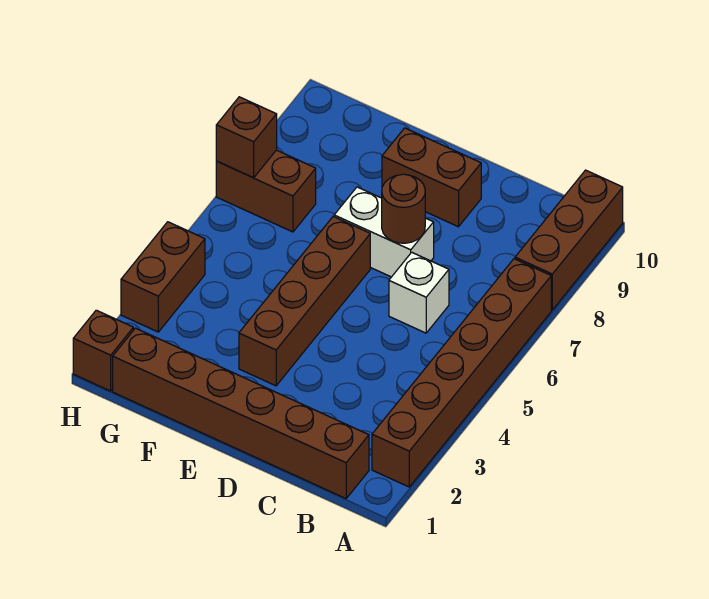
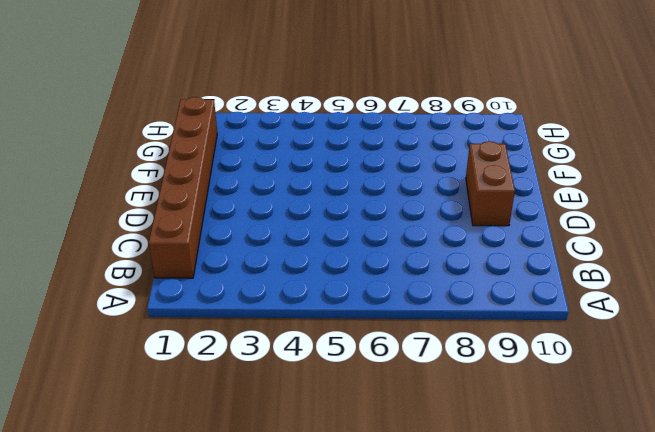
none -> brown brick A2:A7 level 1
none -> brown brick A8:A10 level 1
none -> white brick C6 level 1

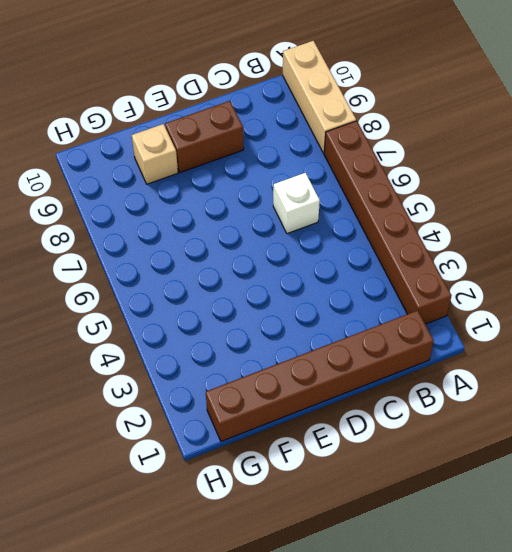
tan brick A8:A10 level 1 -> brown brick A8:A10 level 1
tan brick F9 level 1 -> none
none -> white brick D7:E7 level 1
none -> brown brick E3:E6 level 1
none -> brown brick G7:H7 level 1

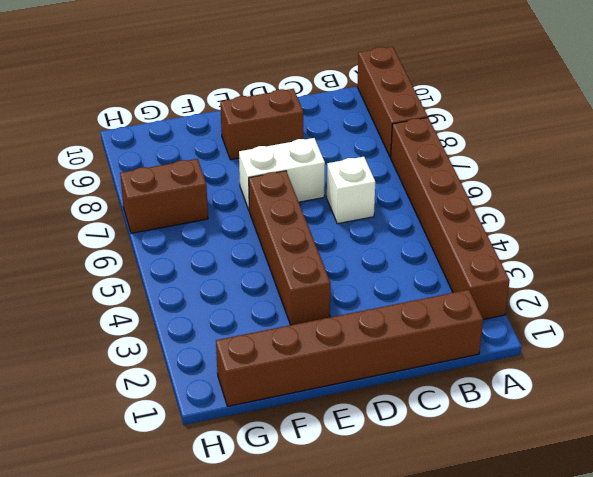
none -> brown brick H1 level 1
none -> brown brick H3:H4 level 1
none -> brown round brick D7 level 2

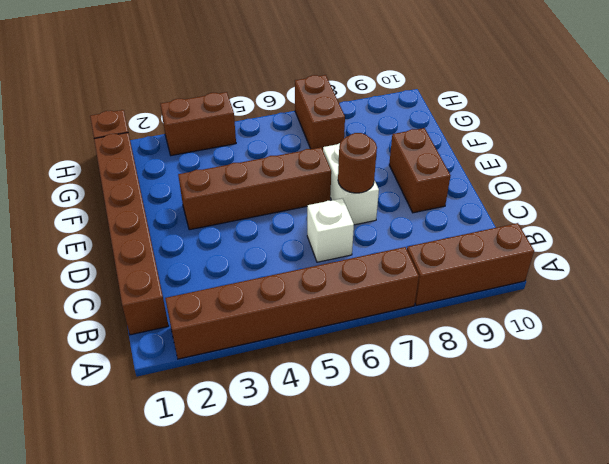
none -> brown brick H7 level 2

